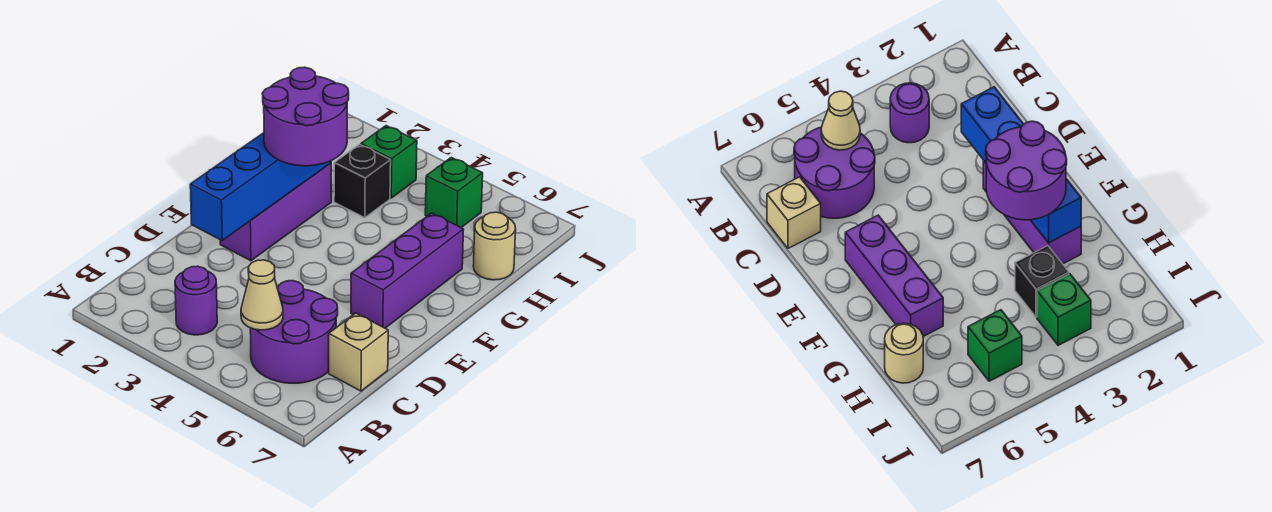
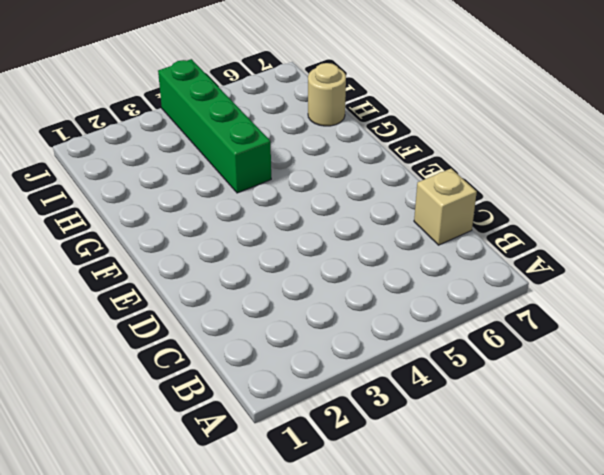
green brick G4:J4 level 1 -> none
none -> purple round brick B3 level 1
none -> purple round brick B5:C6 level 1
none -> purple brick E2:G2 level 1

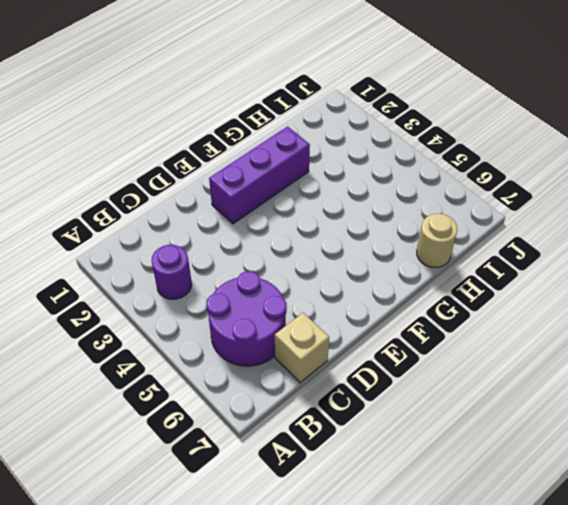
none -> purple brick E6:G6 level 1
none -> black brick H3 level 1
none -> green brick I3 level 1

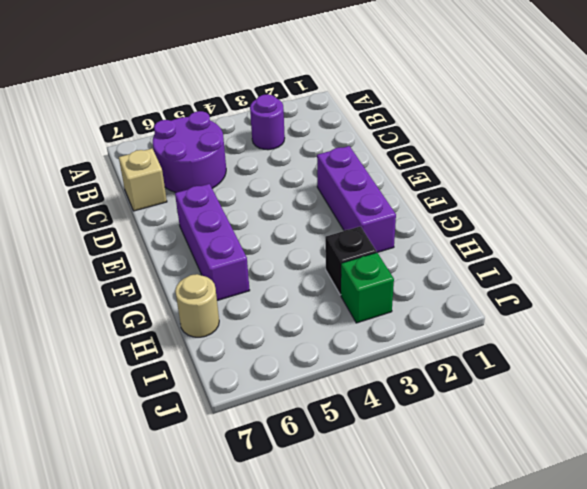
none -> green brick I5 level 1
none -> tan cone B5 level 2
none -> blue brick D2:G2 level 2

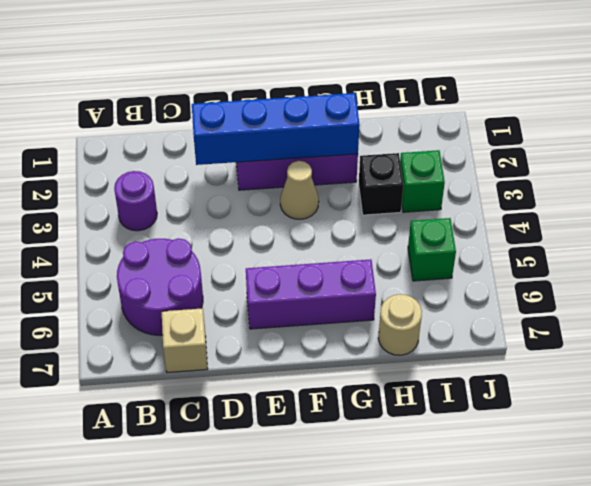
tan cone F3 level 1 -> tan cone B5 level 2
none -> purple round brick F2:G3 level 3

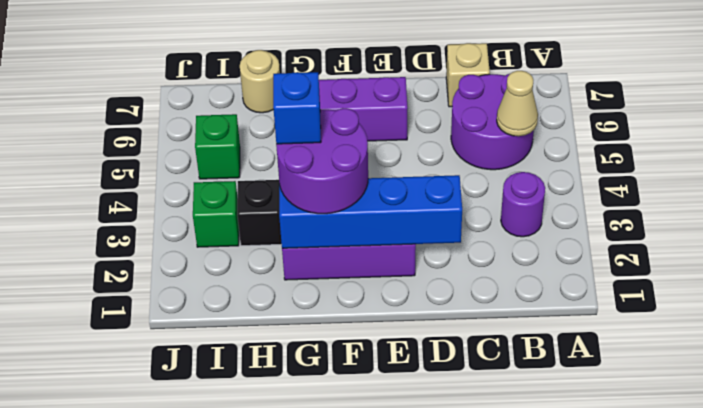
blue brick G3 level 4 -> none

